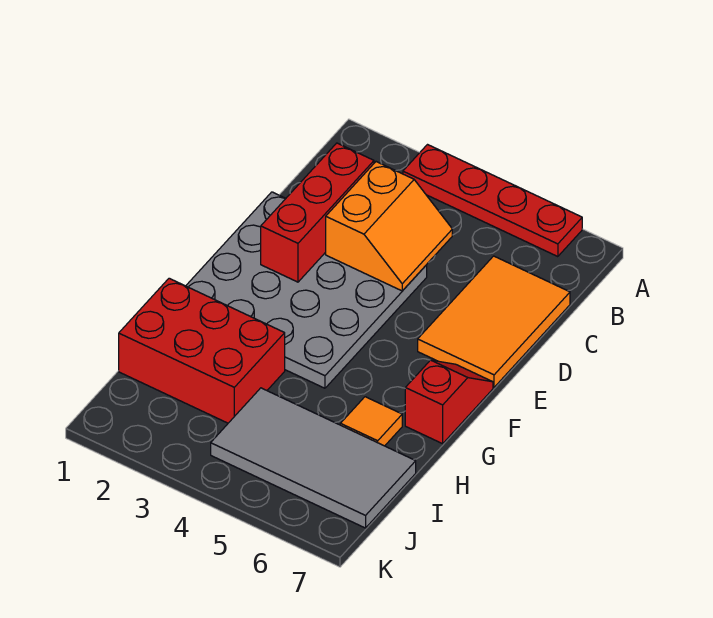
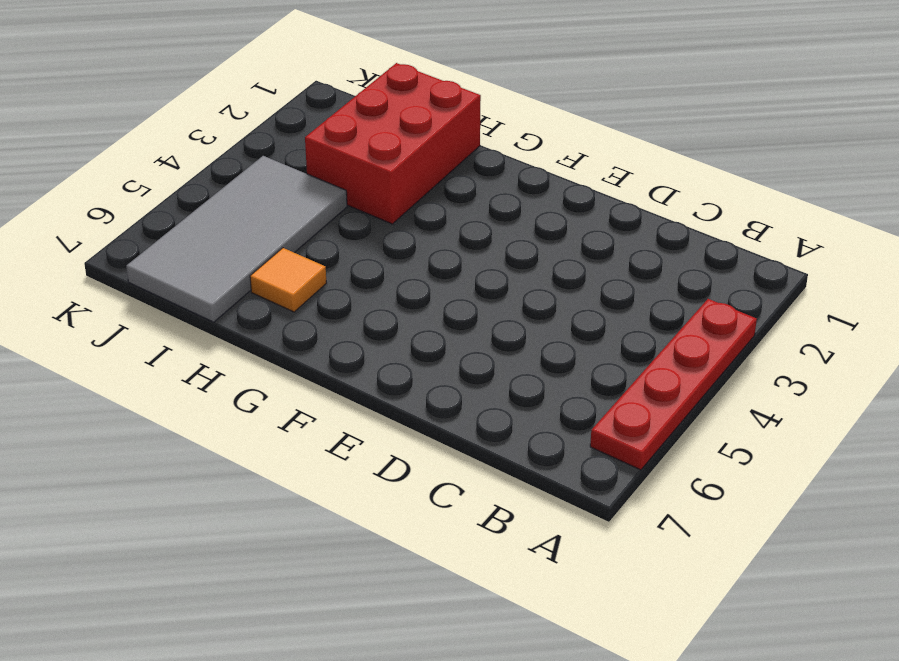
none -> orange tile C6:E7 level 1
none -> grey plate D1:G4 level 1

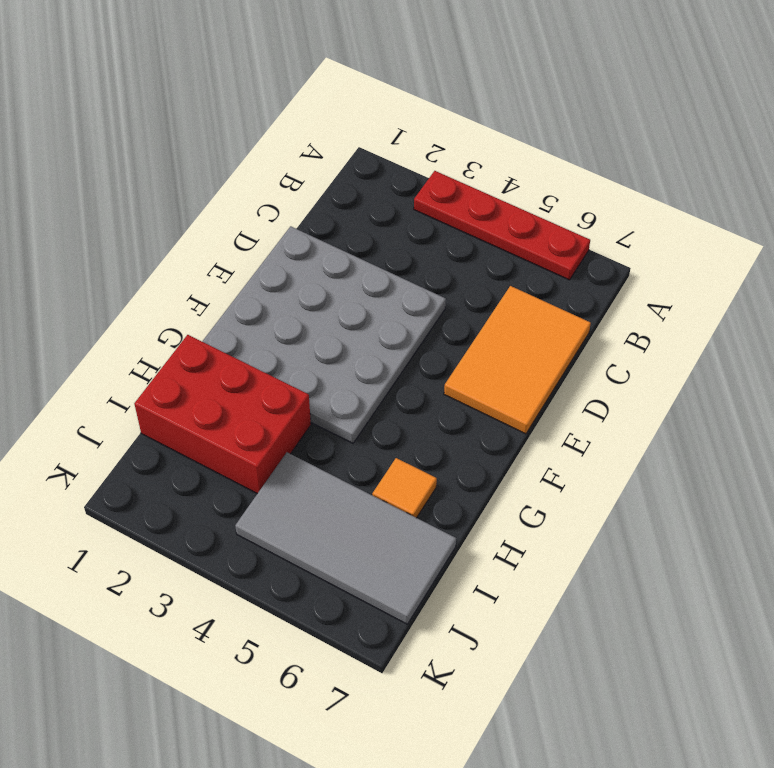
none -> red slope F7:G7 level 1 top G
none -> red brick C2:E2 level 2

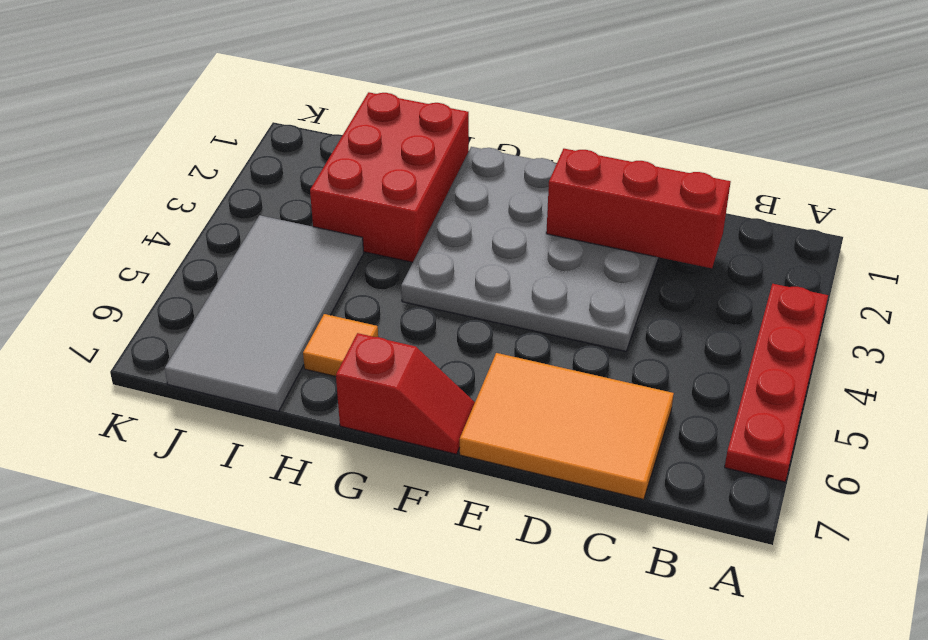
none -> orange slope C3:D4 level 2 top 3

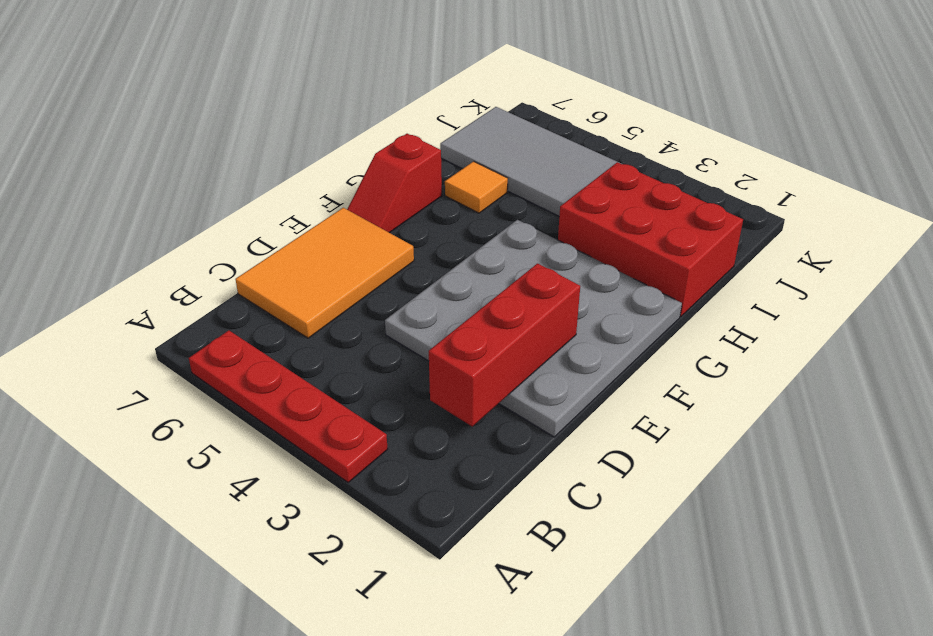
none -> orange slope C3:D4 level 2 top 3

